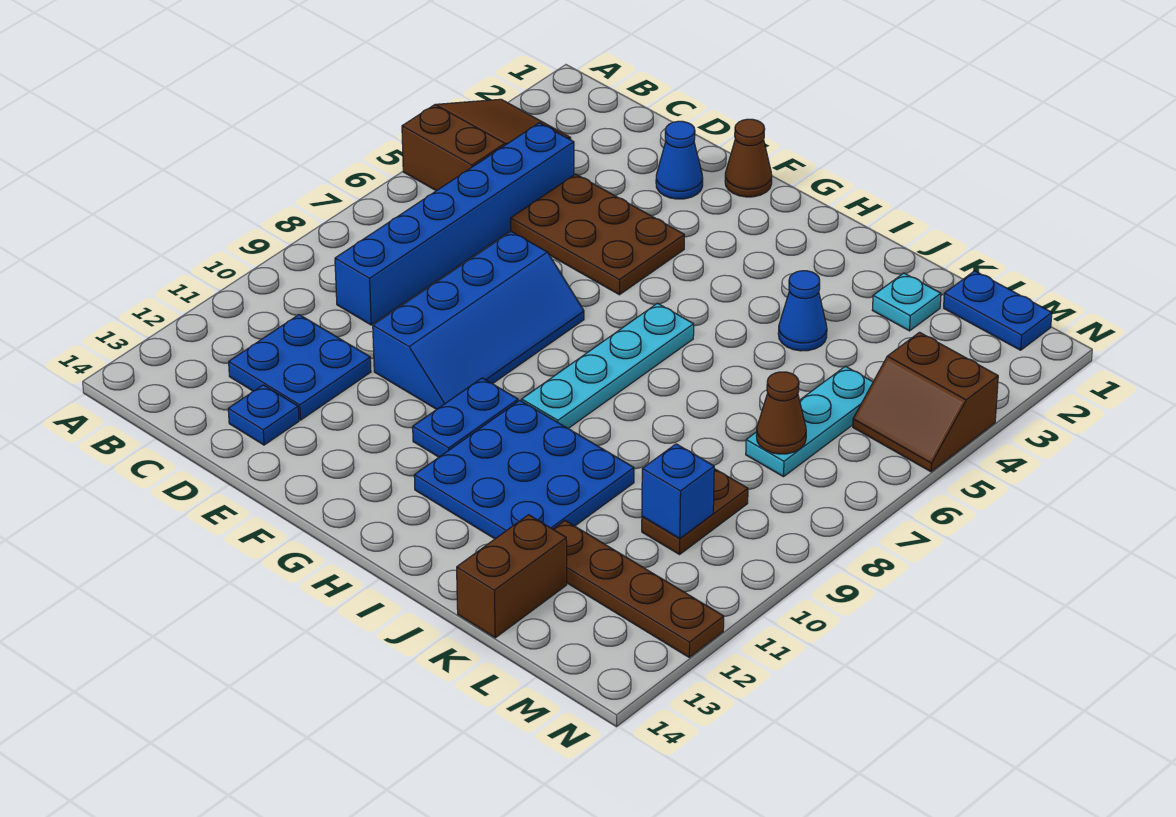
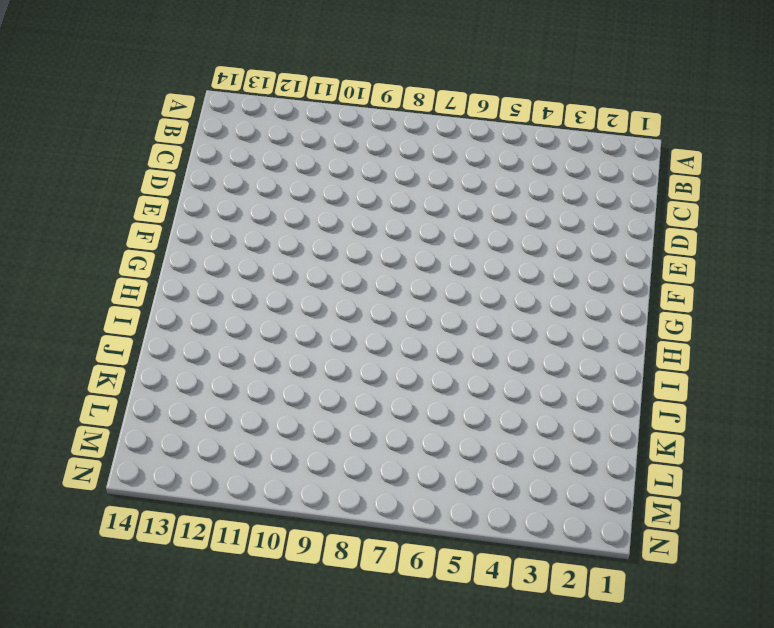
none -> brown slope A3:B5 level 1 top 5
none -> blue brick C4:C9 level 1
none -> blue plate C11:D12 level 1

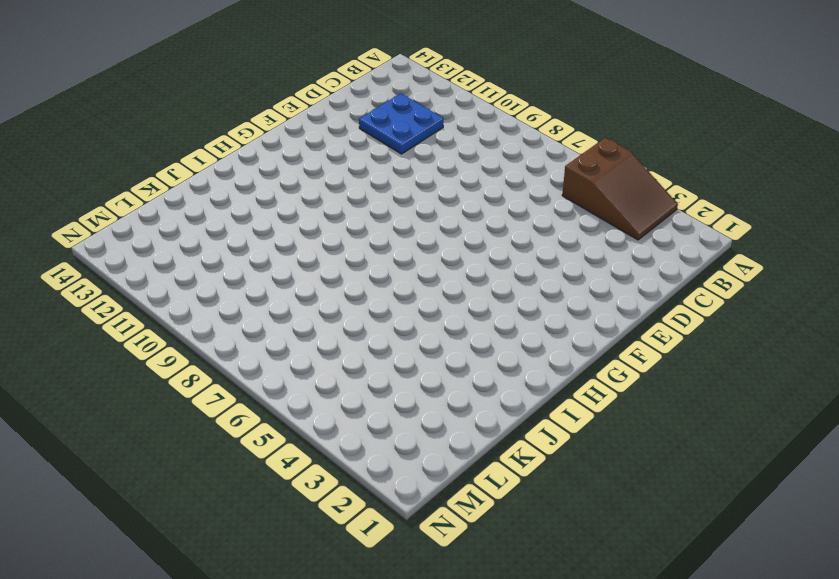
none -> blue brick C4:C9 level 1
none -> brown plate D4:F5 level 1
none -> blue plate D13 level 1

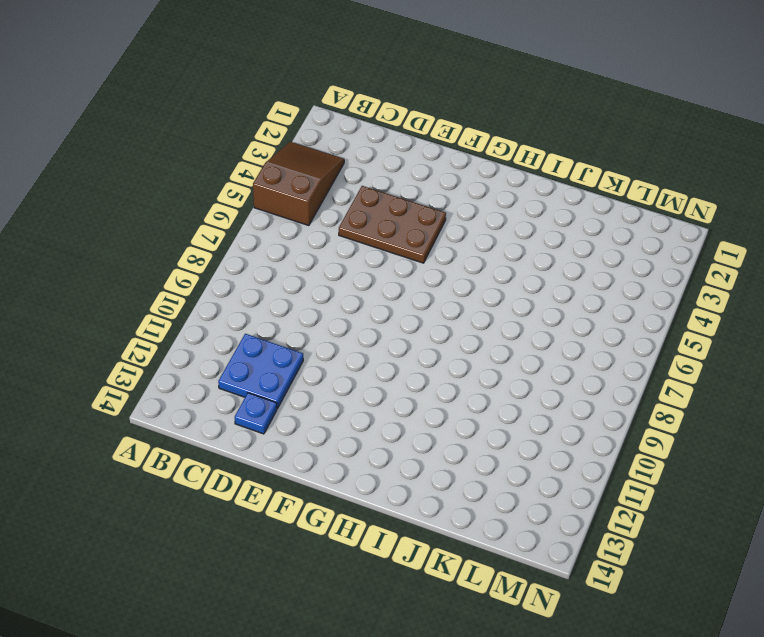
none -> blue brick C4:C9 level 1
none -> blue cone E2 level 1
none -> blue slope E7:F10 level 1 top E

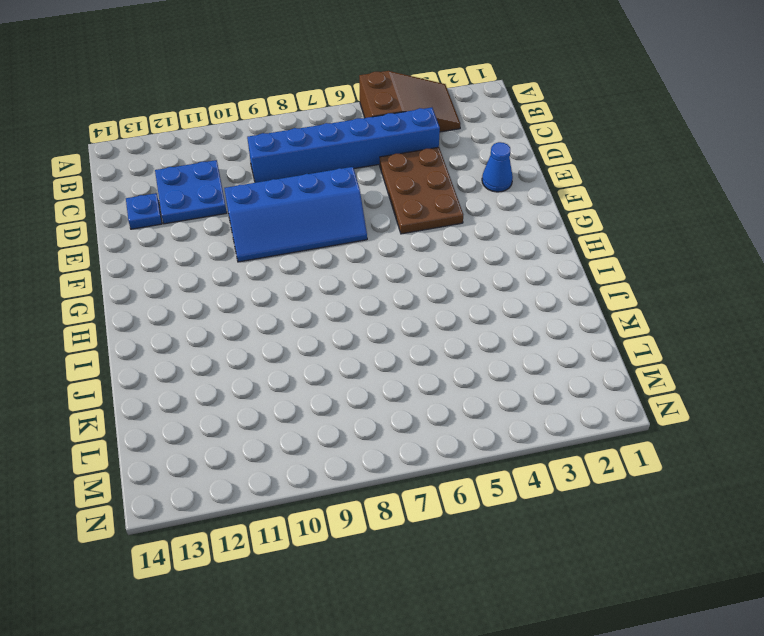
none -> brown cone F1 level 1
none -> blue plate G10:G11 level 1
none -> cyan plate H6:H9 level 1

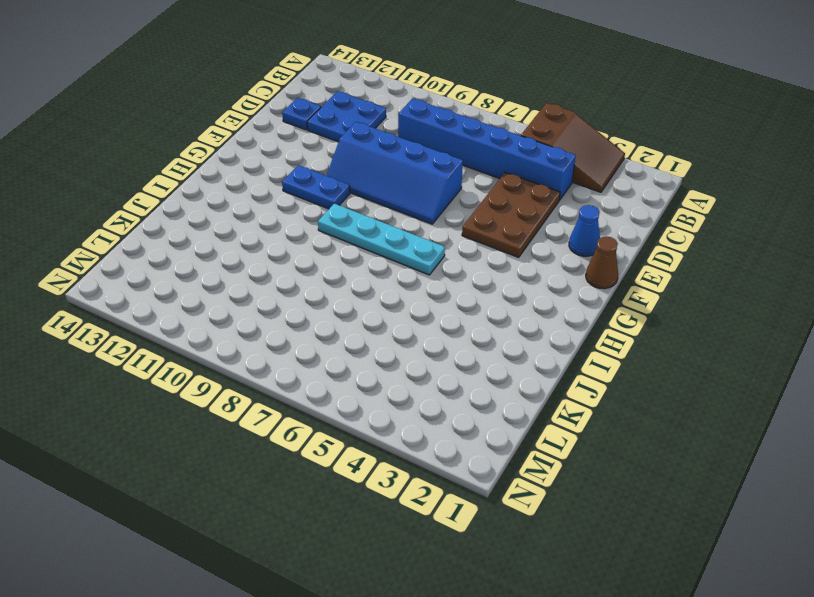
none -> blue plate H10:J12 level 1
none -> blue cone J4 level 1
none -> cyan plate K2 level 1

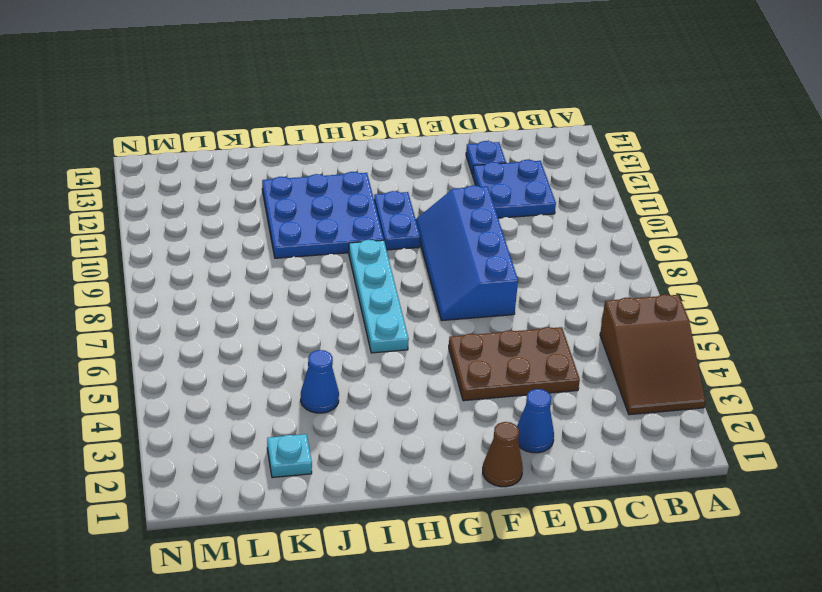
none -> blue brick C4:C9 level 1
none -> brown plate K12:N12 level 1
none -> brown brick K13:K14 level 1

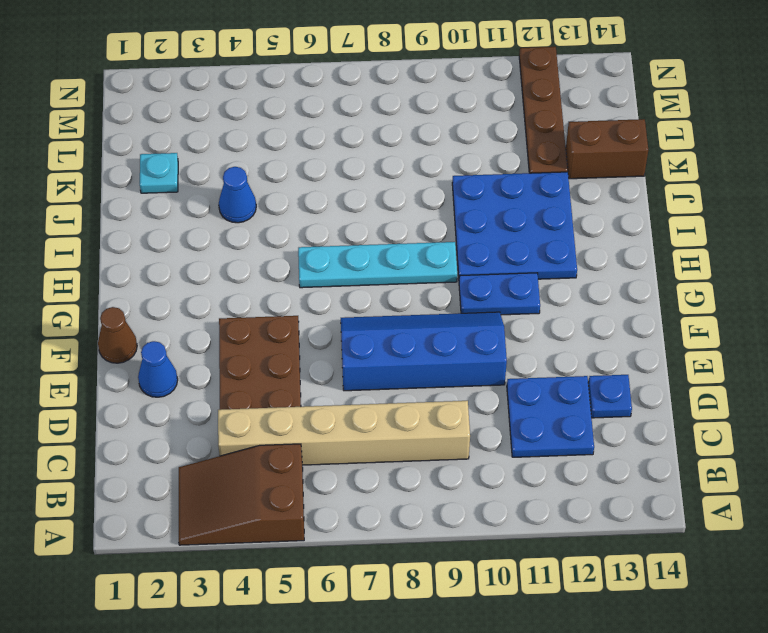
tan brick C4:C9 level 1 -> blue brick C4:C9 level 1
none -> blue plate L1:M1 level 1
none -> cyan plate L5:L7 level 1
none -> brown plate L9:L10 level 1

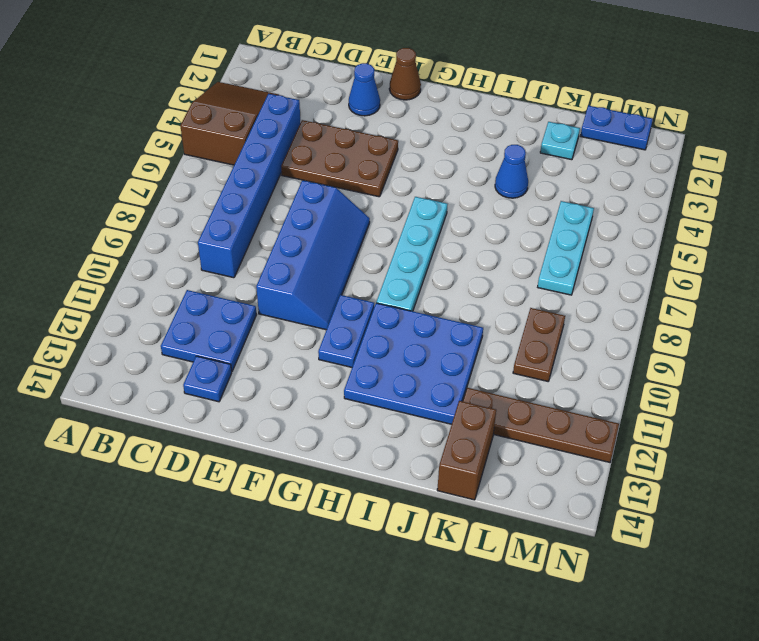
none -> brown slope M4:N5 level 1 top 4
none -> brown cone L7 level 2
none -> blue brick L10 level 2

